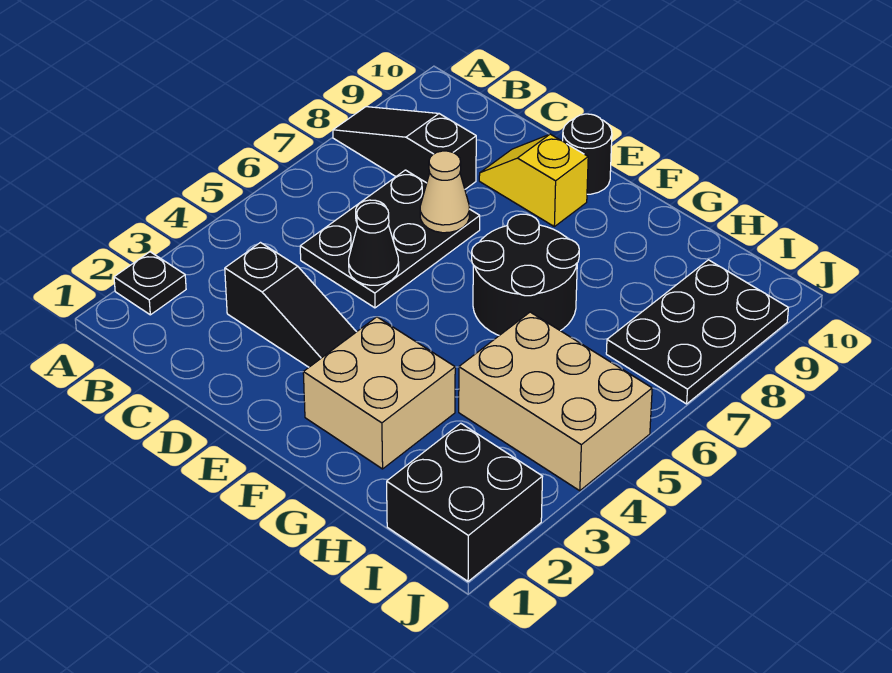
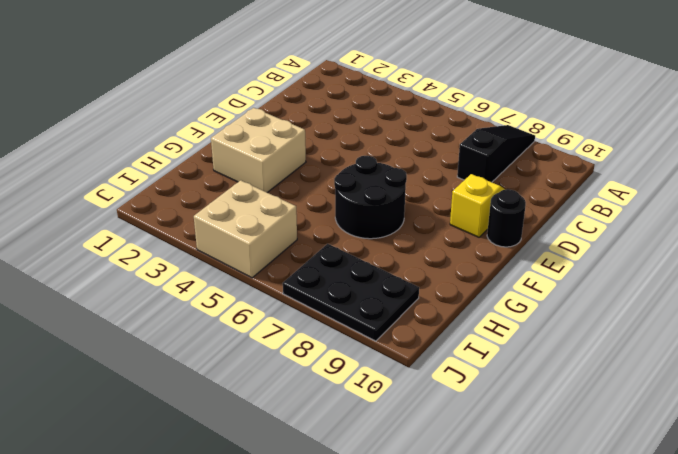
tan brick I4:J5 level 1 -> tan brick H4:J5 level 1
none -> black plate A2 level 1
none -> black slope C3:E3 level 1 top C
none -> black plate C5:D7 level 1

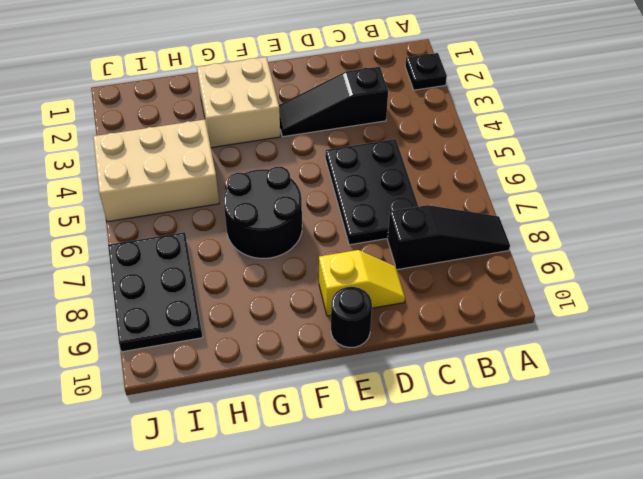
none -> black brick I1:J2 level 1
none -> black cone D5 level 2
none -> tan cone D7 level 2

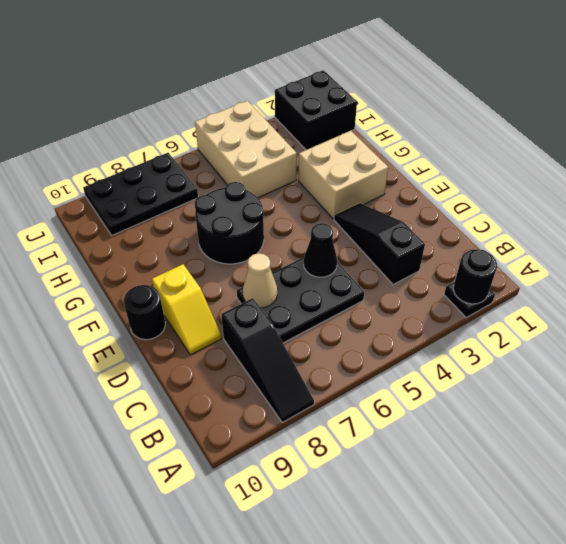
black round brick A2 level 2 -> none

